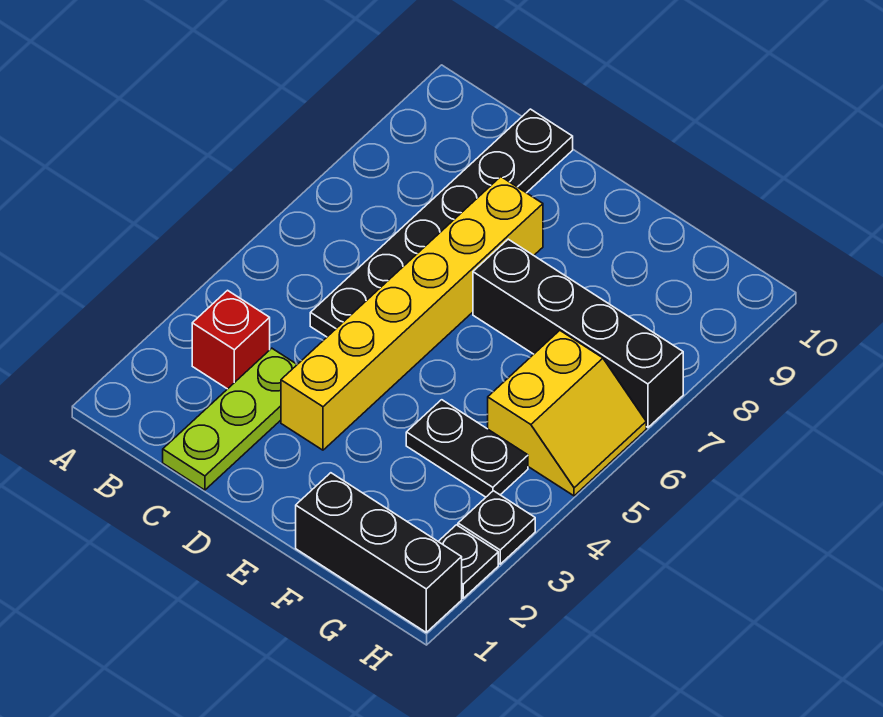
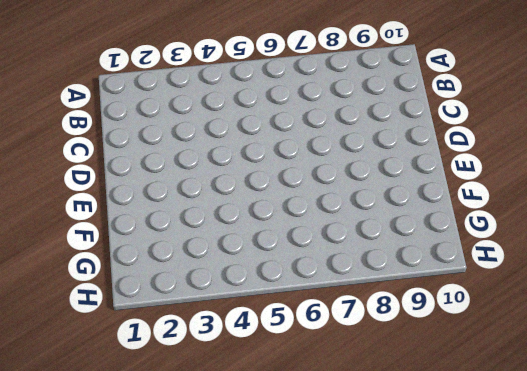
none -> red brick B3 level 1
none -> lime plate C1:C3 level 1

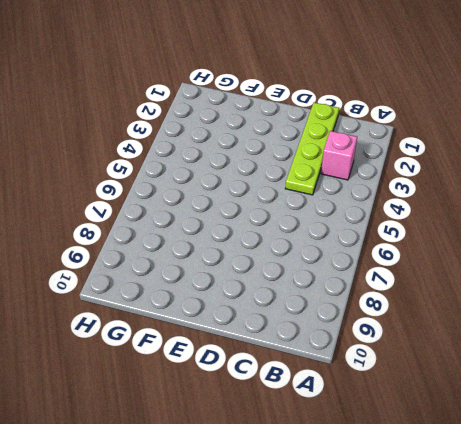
pink brick B3 level 1 -> red brick B3 level 1
lime plate C1:C4 level 1 -> lime plate C1:C3 level 1
none -> black plate C5:C10 level 1
none -> yellow brick D3:D8 level 1

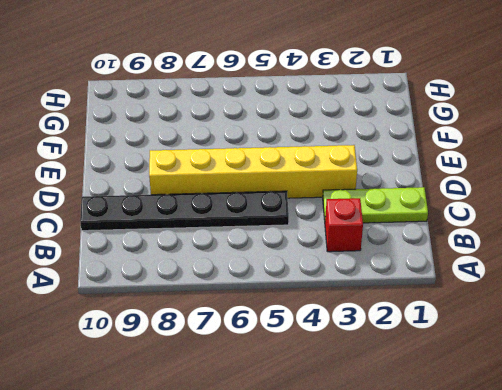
none -> black brick E7:H7 level 1
none -> black brick F1:H1 level 1

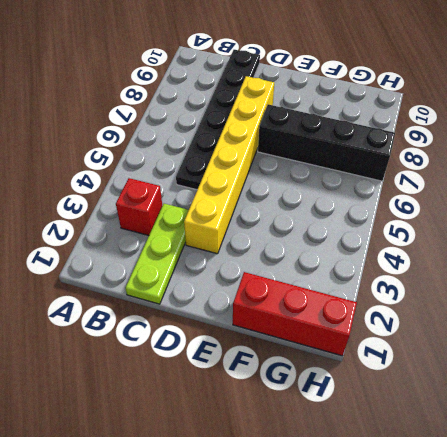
red brick F1:H1 level 1 -> black brick F1:H1 level 1
none -> black plate F4:G4 level 1
none -> yellow slope G5:H6 level 1 top G

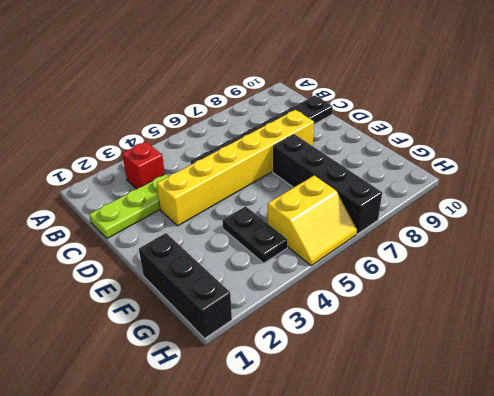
none -> black plate H2 level 1
none -> black plate H3 level 1

